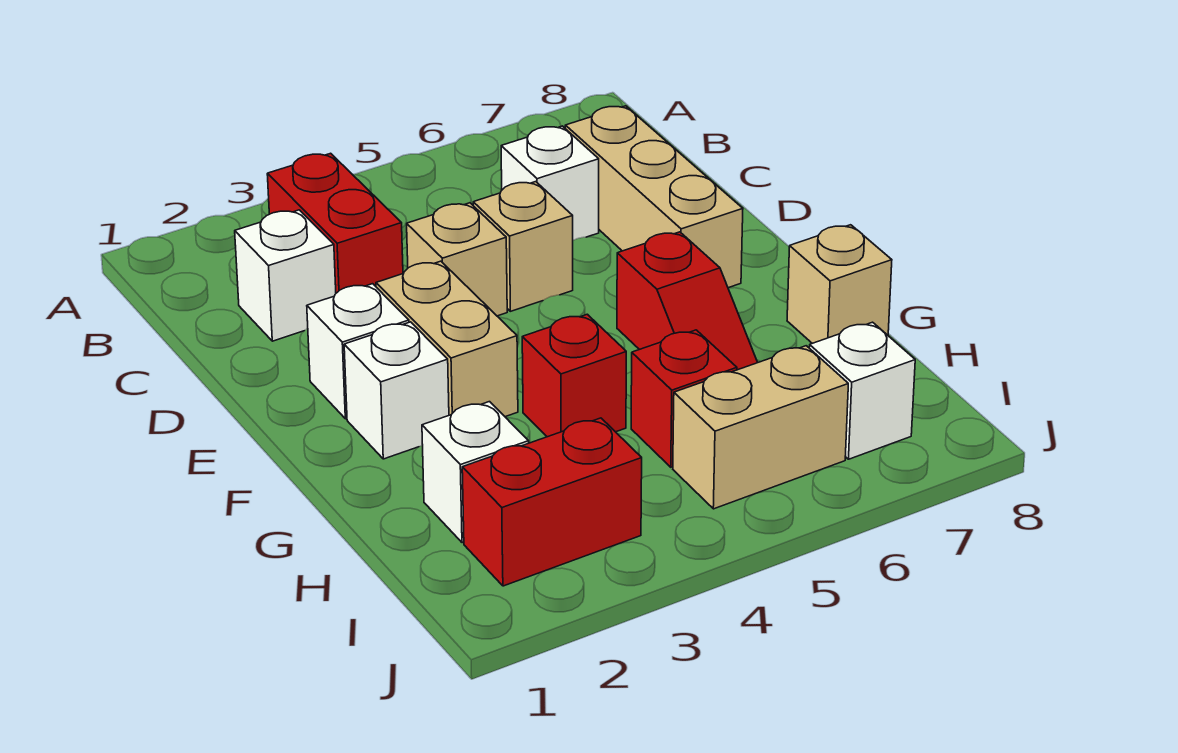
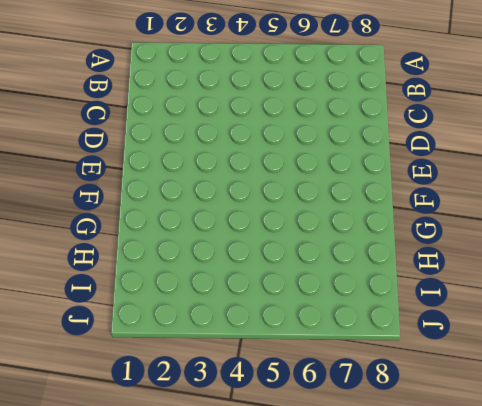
none -> red brick B3:C3 level 1
none -> white brick C2 level 1
none -> white brick C6 level 1

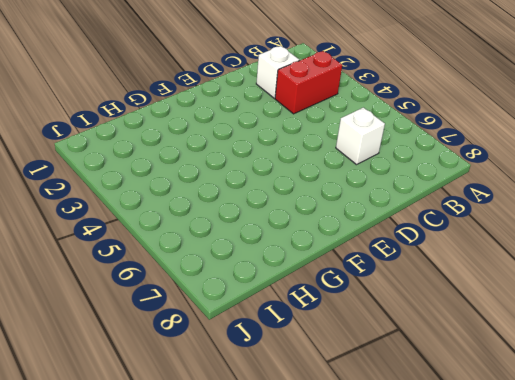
none -> tan brick C7:E7 level 1
none -> tan brick D4 level 1
none -> tan brick D5 level 1

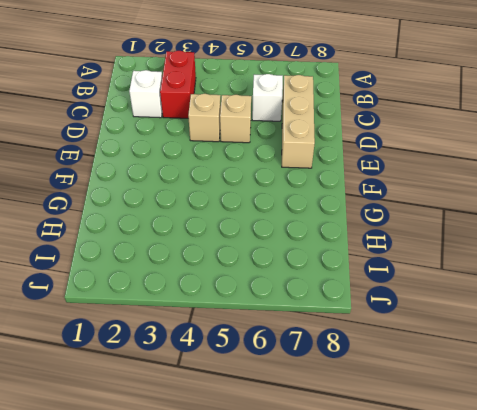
none -> white brick E2 level 1
none -> tan brick E3:F3 level 1
none -> white brick F2 level 1

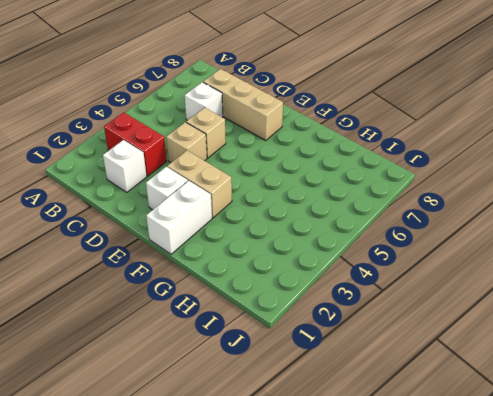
white brick F1:F2 level 1 -> white brick F2 level 1
none -> red slope F6:G6 level 1 top F
none -> red brick G4 level 1
none -> tan brick G8 level 1

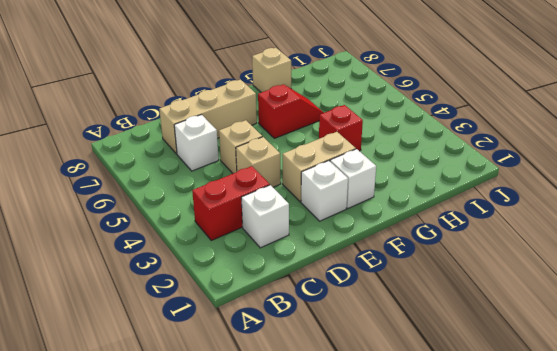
none -> white brick H2 level 1
none -> red brick H5 level 1
none -> red brick I2:I3 level 1

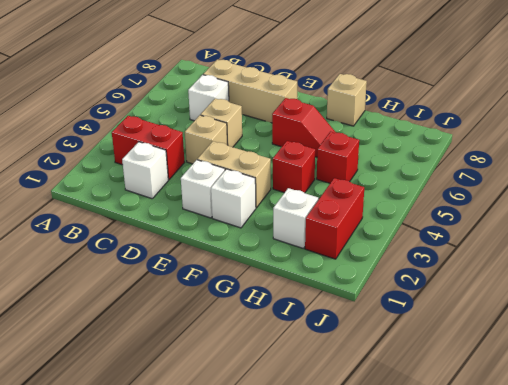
none -> tan brick I5:I6 level 1
none -> white brick I7 level 1

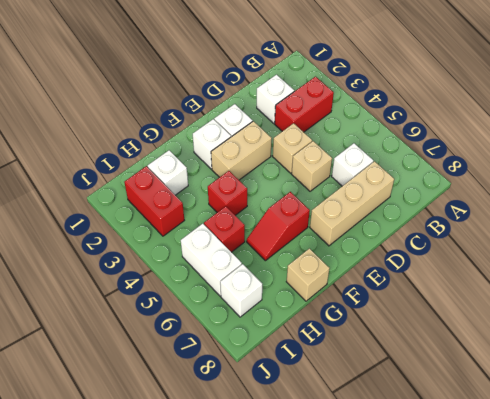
white brick I5:I6 level 1 -> tan brick I5:I6 level 1

